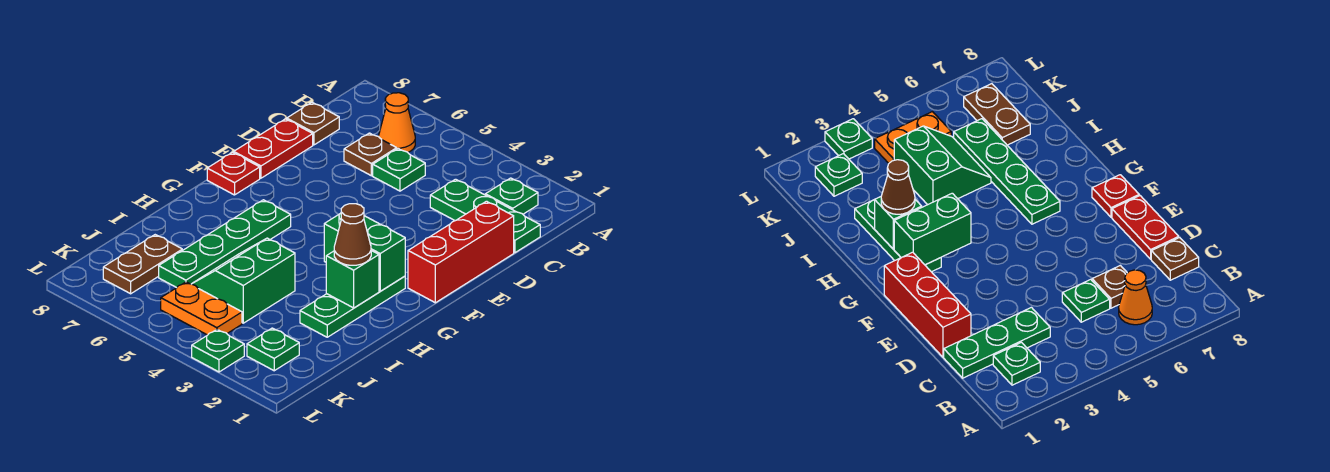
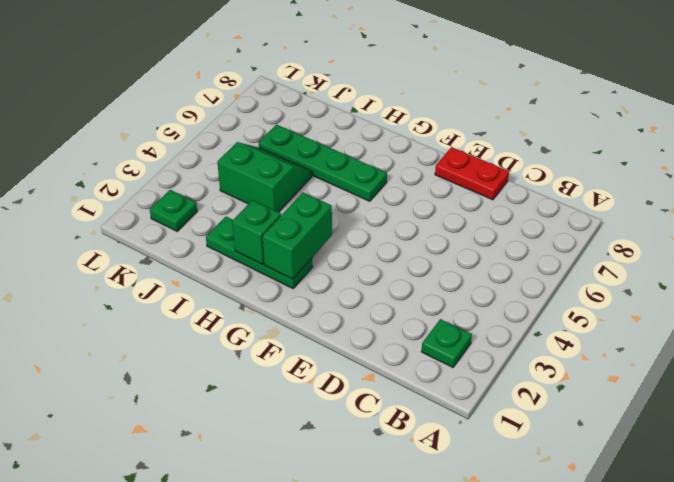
none -> orange cone B6 level 1
none -> green plate C1:C3 level 1
none -> green plate C5 level 1

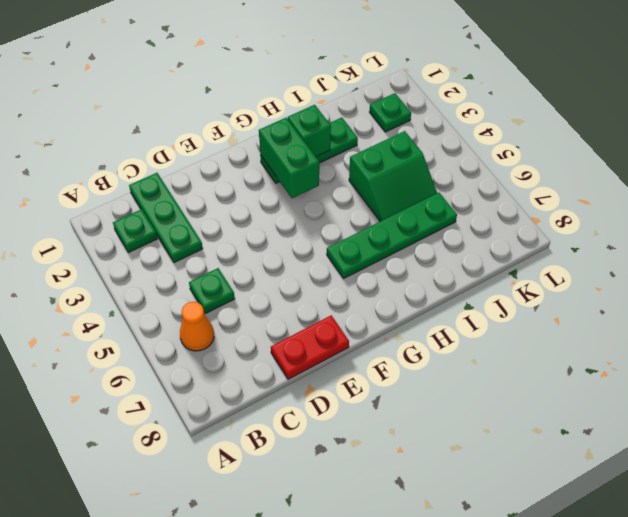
none -> brown plate C6 level 1
none -> brown plate C8 level 1
none -> red brick D1:F1 level 1

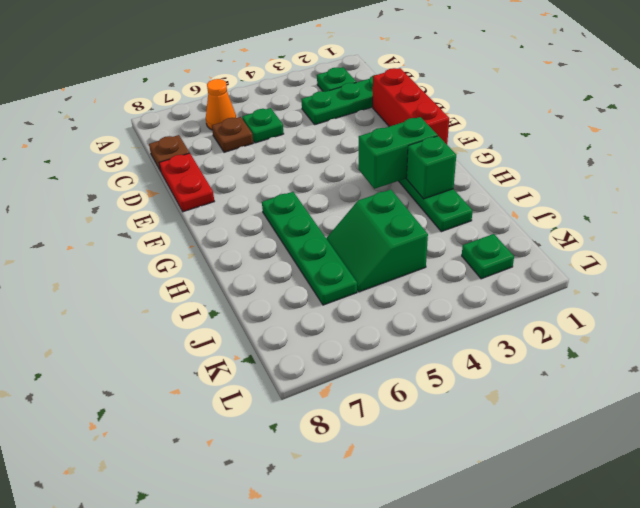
none -> red plate F8 level 1
none -> brown plate J7:K7 level 1
none -> orange plate K4:K5 level 1

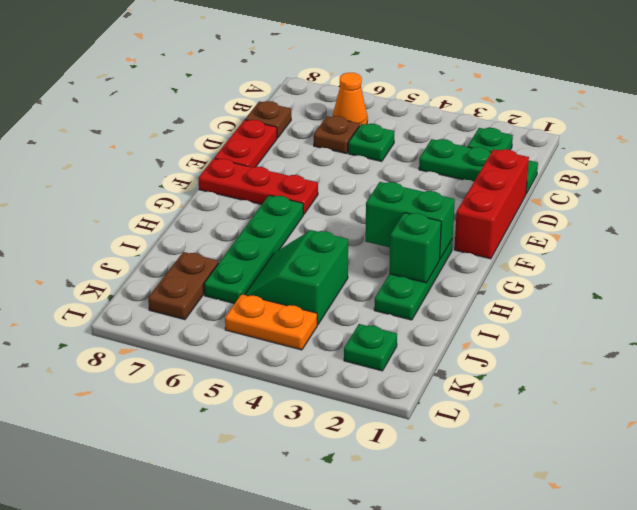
red plate F6:F8 level 1 -> red plate F8 level 1
none -> green plate L3 level 1
none -> brown cone H2 level 3

